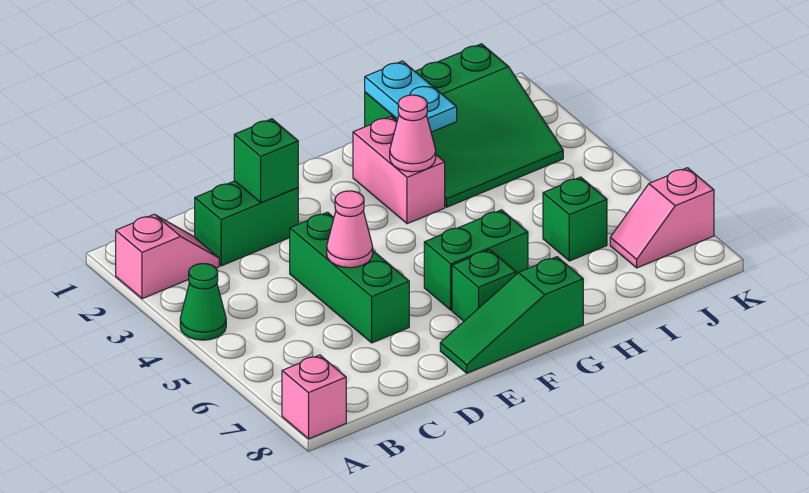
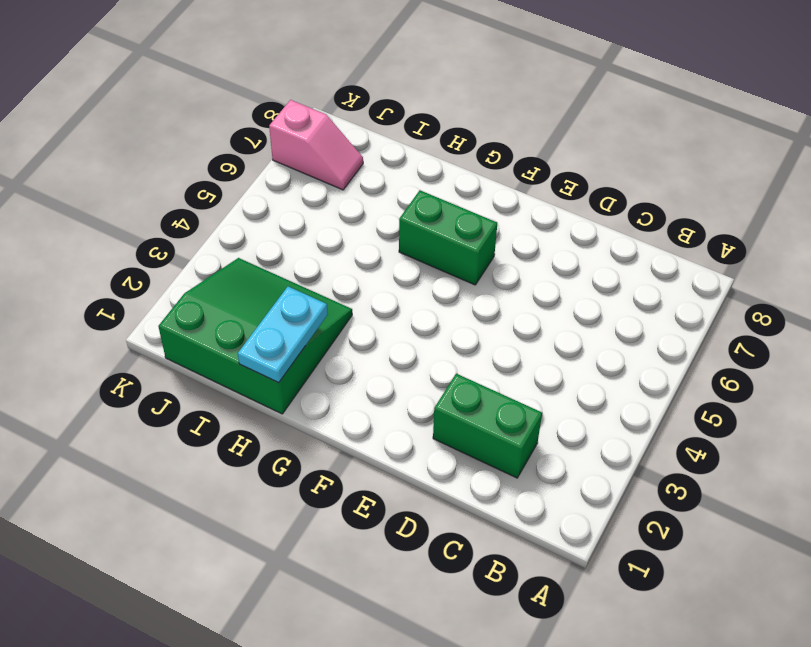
none -> pink slope A2:B2 level 1 top A
none -> green cone A4 level 1
none -> pink brick A8 level 1

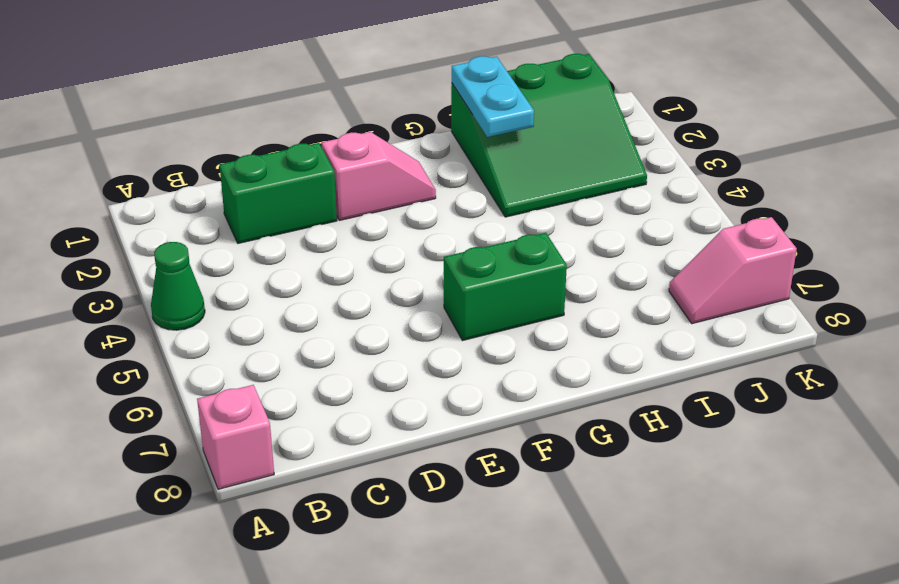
pink slope E2:F2 level 1 top E -> pink slope A2:B2 level 1 top A
none -> green brick D4:D6 level 1
none -> green slope E8:G8 level 1 top G
none -> green brick F7 level 1

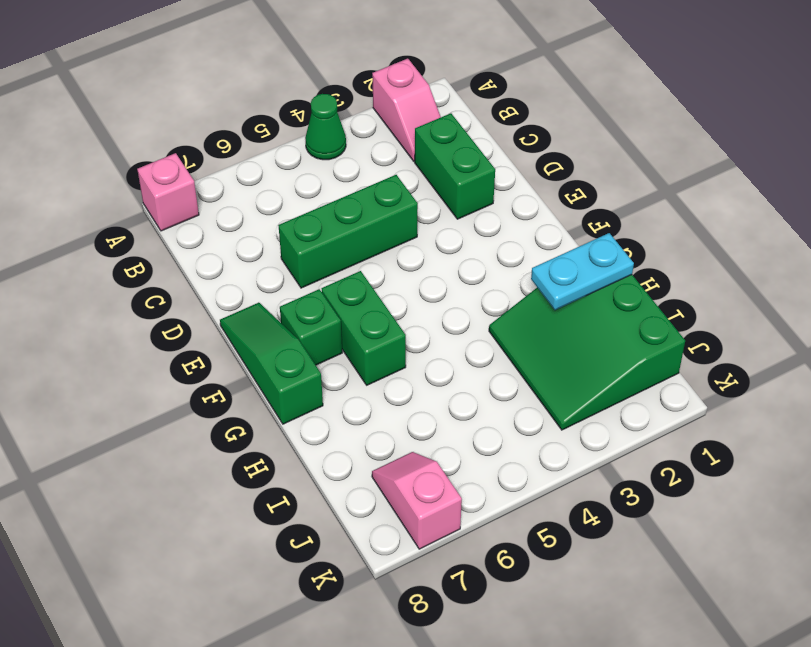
none -> pink brick G2:G3 level 1
none -> green brick I6 level 1
none -> green brick D2 level 2

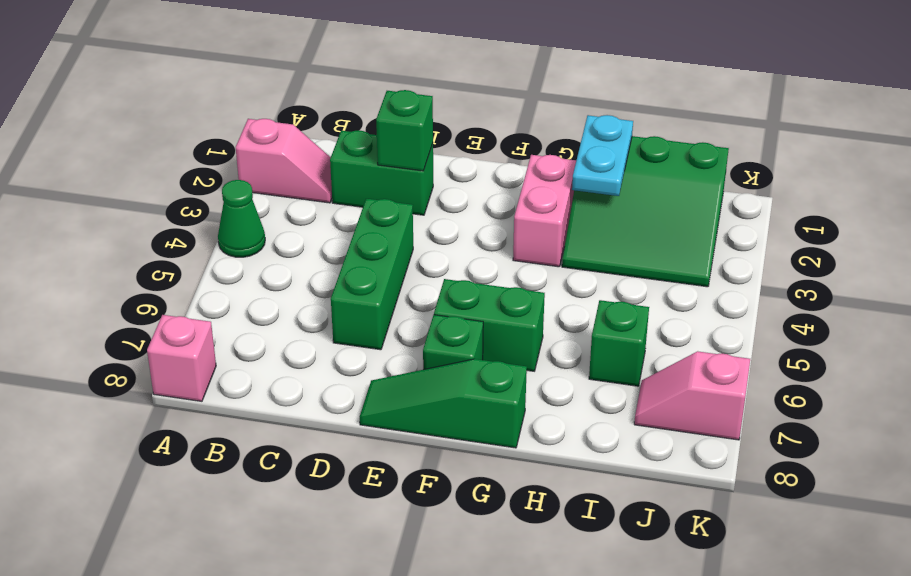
none -> pink cone D5 level 2
none -> pink cone G3 level 2

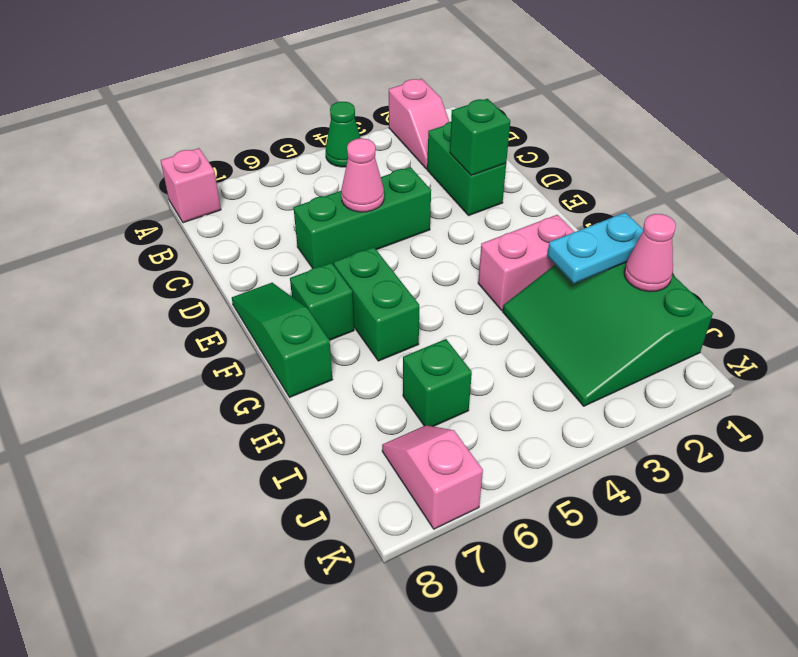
pink cone I1 level 2 -> pink cone G3 level 2

